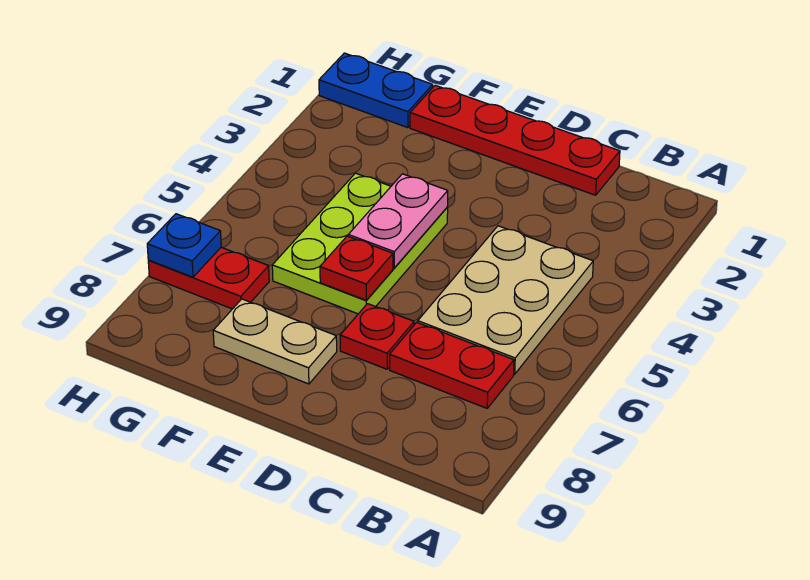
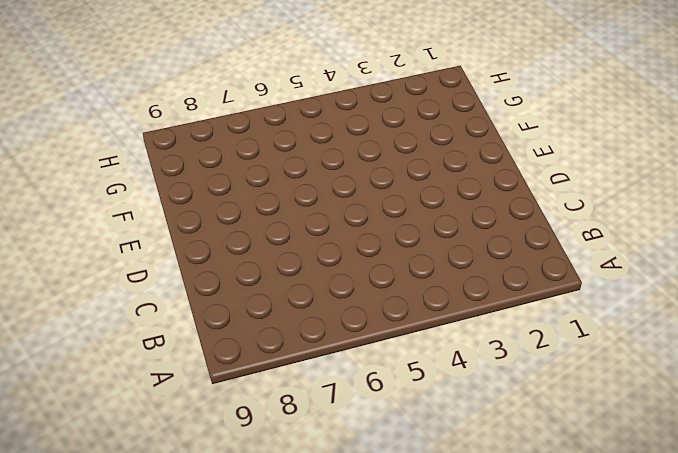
none -> tan plate B4:C6 level 1
none -> red plate B7:C7 level 1

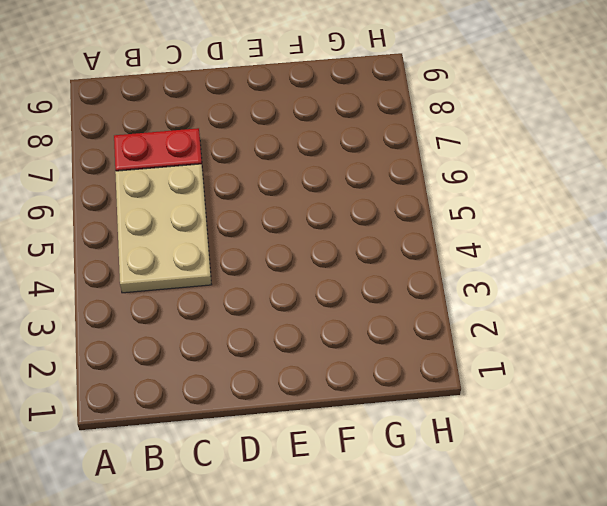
none -> red plate C1:F1 level 1
none -> red plate D7 level 1

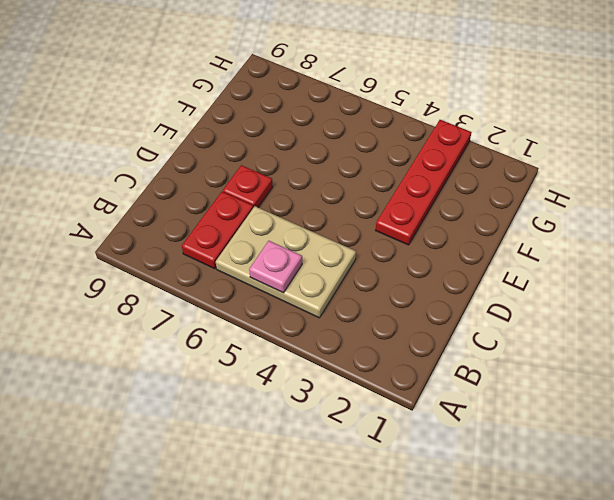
pink plate B5 level 2 -> none
red plate E3:H3 level 1 -> red plate C1:F1 level 1
none -> lime plate E4:F6 level 1
none -> tan plate E8:F8 level 1

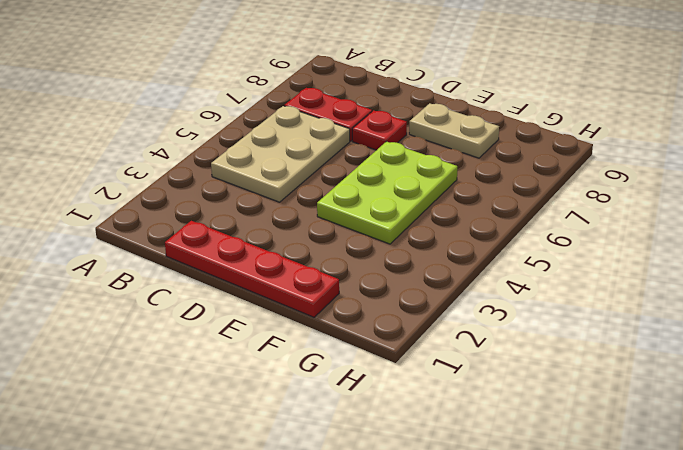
none -> blue plate G1:H1 level 1
none -> red plate G7:H7 level 1

